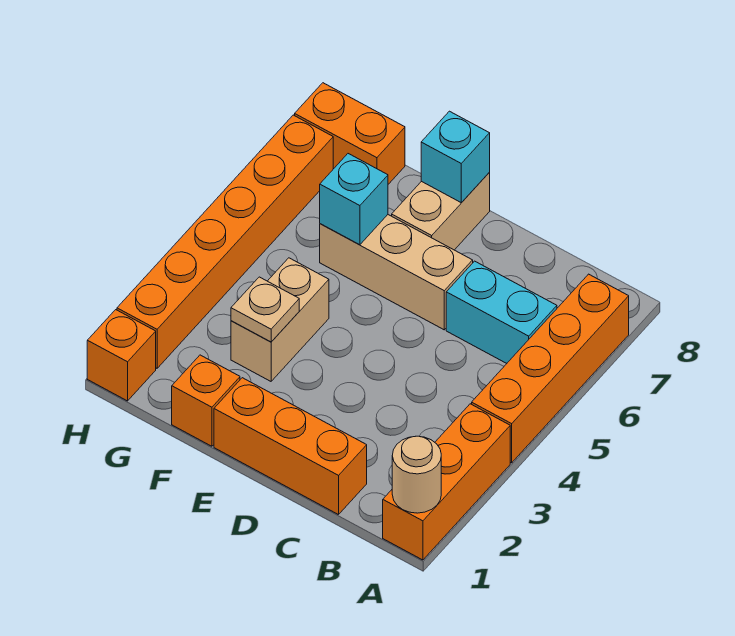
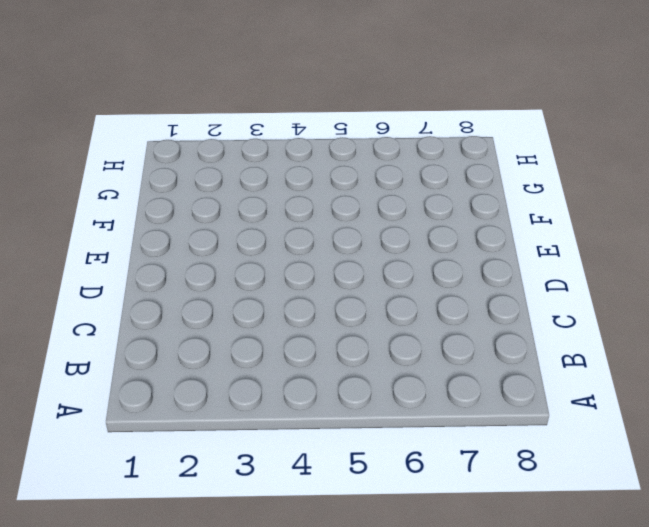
none -> orange brick A1:A3 level 1
none -> orange brick A4:A7 level 1
none -> cyan brick B6:C6 level 1

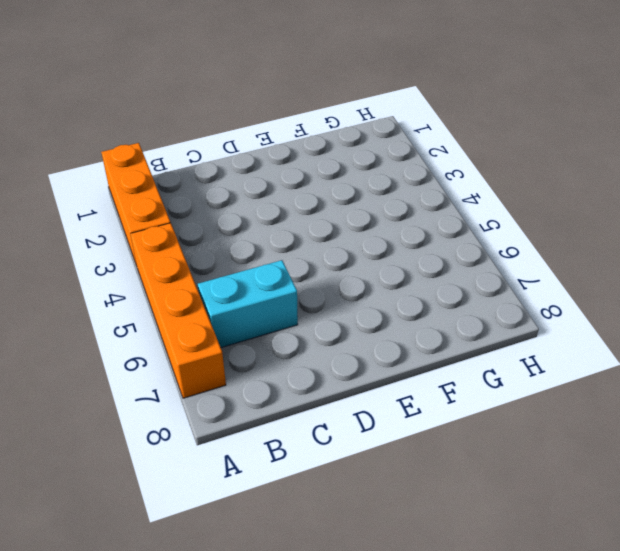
none -> orange brick C1:E1 level 1
none -> tan brick D6:F6 level 1
none -> tan brick E7:E8 level 1

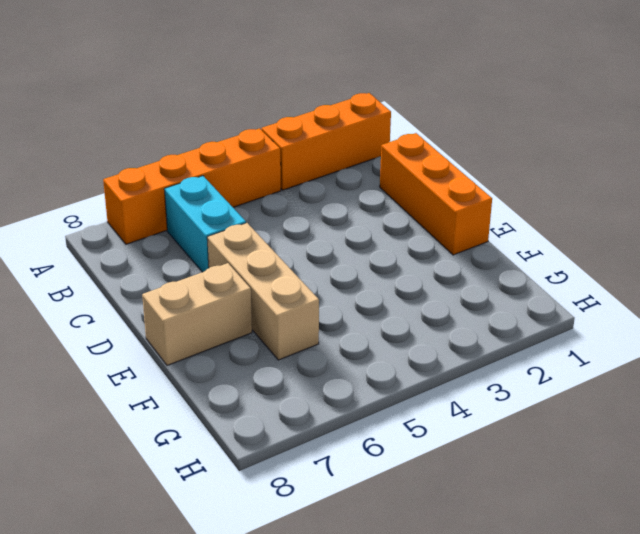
none -> orange brick F1 level 1
none -> tan brick F3:F4 level 1
none -> orange brick G8:H8 level 1

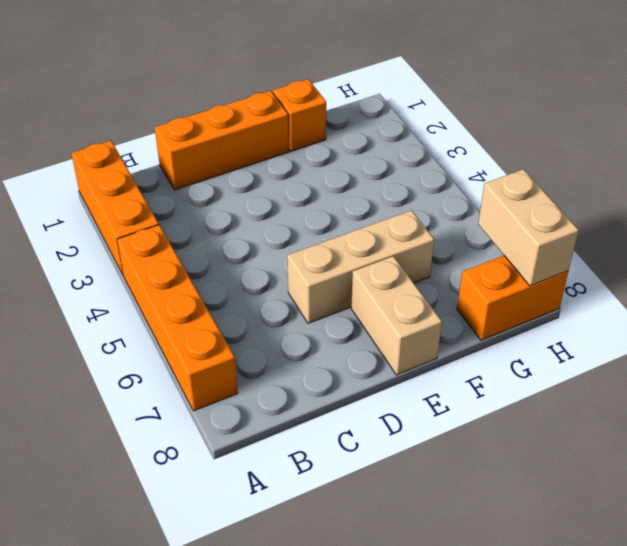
tan brick H7:H8 level 2 -> tan brick F3:F4 level 1
none -> cyan brick B6:C6 level 1
none -> orange brick H1 level 1
none -> orange brick H2:H7 level 1

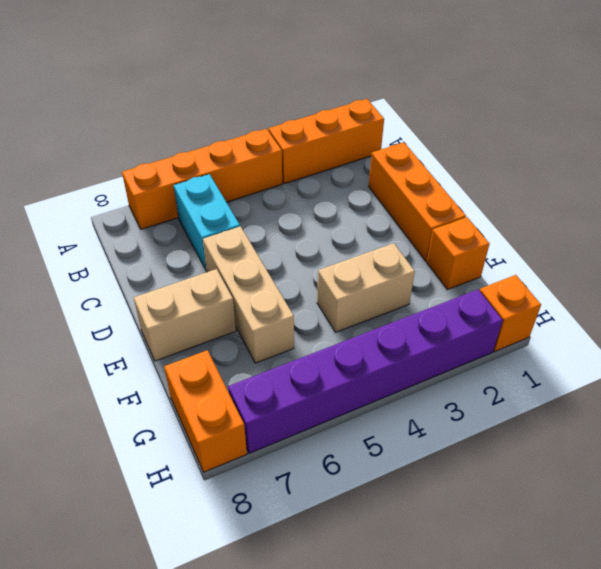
purple brick H2:H7 level 1 -> orange brick H2:H7 level 1
none -> tan round brick A1 level 2
none -> cyan brick E8 level 2
none -> tan plate F3 level 2

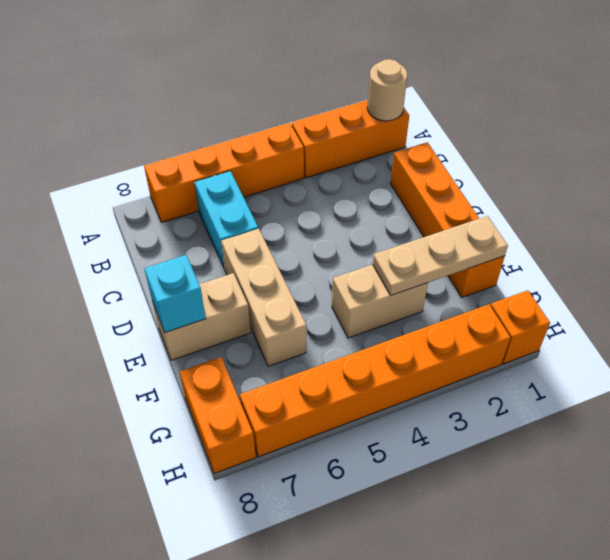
tan plate F1:F3 level 2 -> tan plate F3 level 2
none -> cyan brick F6 level 2

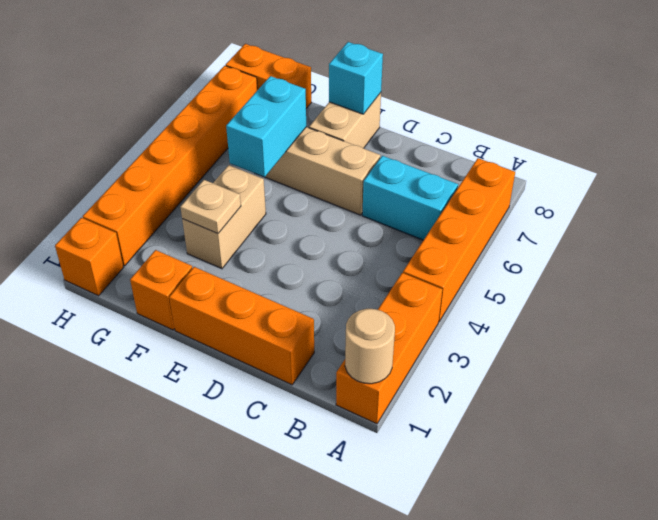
cyan brick F5:F6 level 2 -> cyan brick F6 level 2

